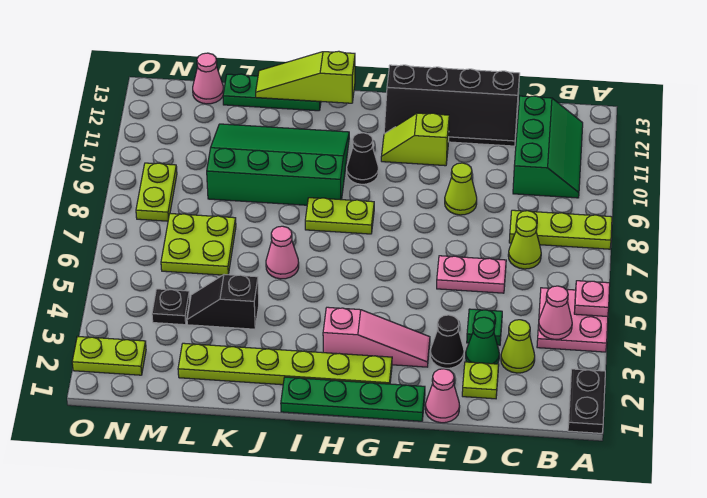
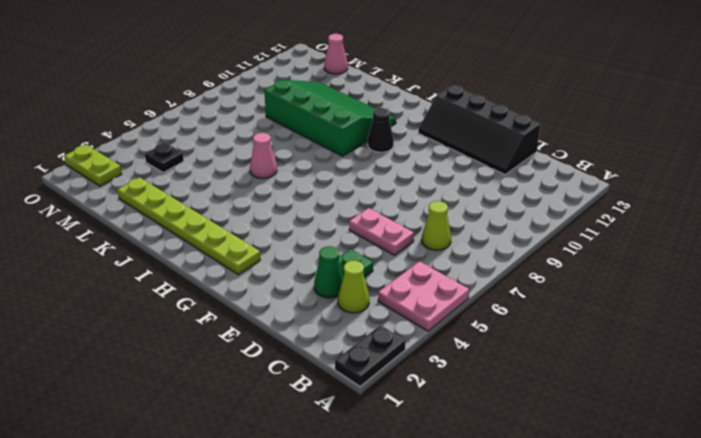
none -> lime plate A8:C8 level 1
none -> green slope B10:C12 level 1 top C
none -> lime plate D2 level 1
none -> pink cone E1 level 1

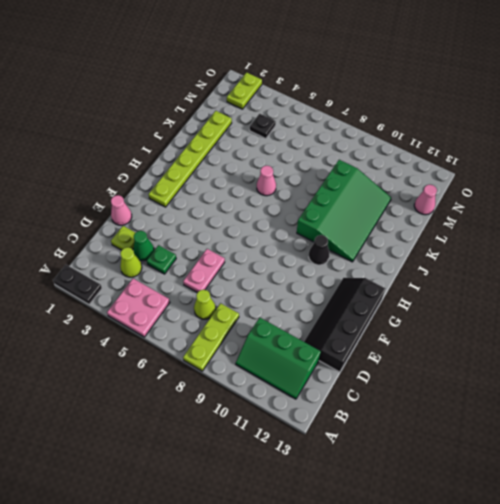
none -> black cone E3 level 1
none -> lime cone E9 level 1
none -> green plate F1:I1 level 1
none -> pink slope F3:H3 level 1 top H

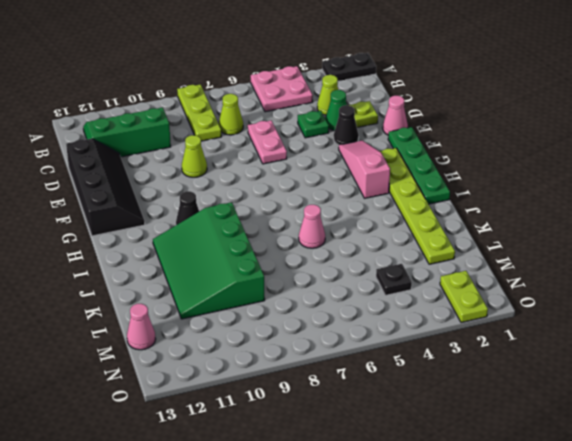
none -> lime slope F11:G11 level 1 top F
none -> lime plate H8:I8 level 1
none -> green plate J13:L13 level 1
none -> black slope K4:L4 level 1 top K

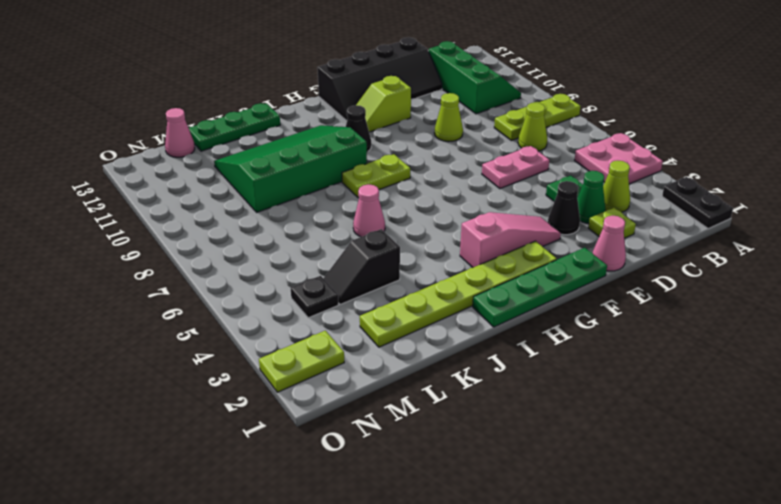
none -> lime plate L6:M7 level 1
none -> lime plate N8:N9 level 1
none -> pink plate A5 level 2
none -> pink cone B4 level 2

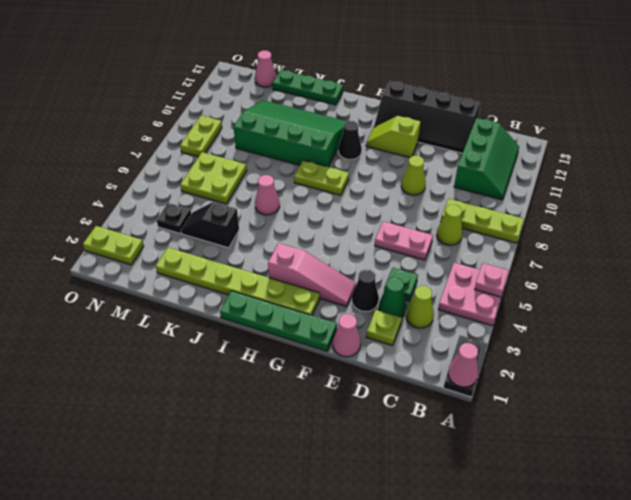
pink cone A1 level 2 -> pink cone B4 level 2
none -> lime slope I13:K13 level 2 top I

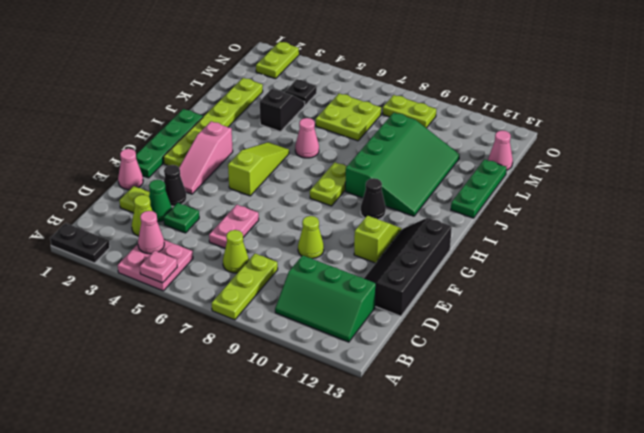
lime slope G5:I5 level 1 top G -> lime slope I13:K13 level 2 top I

